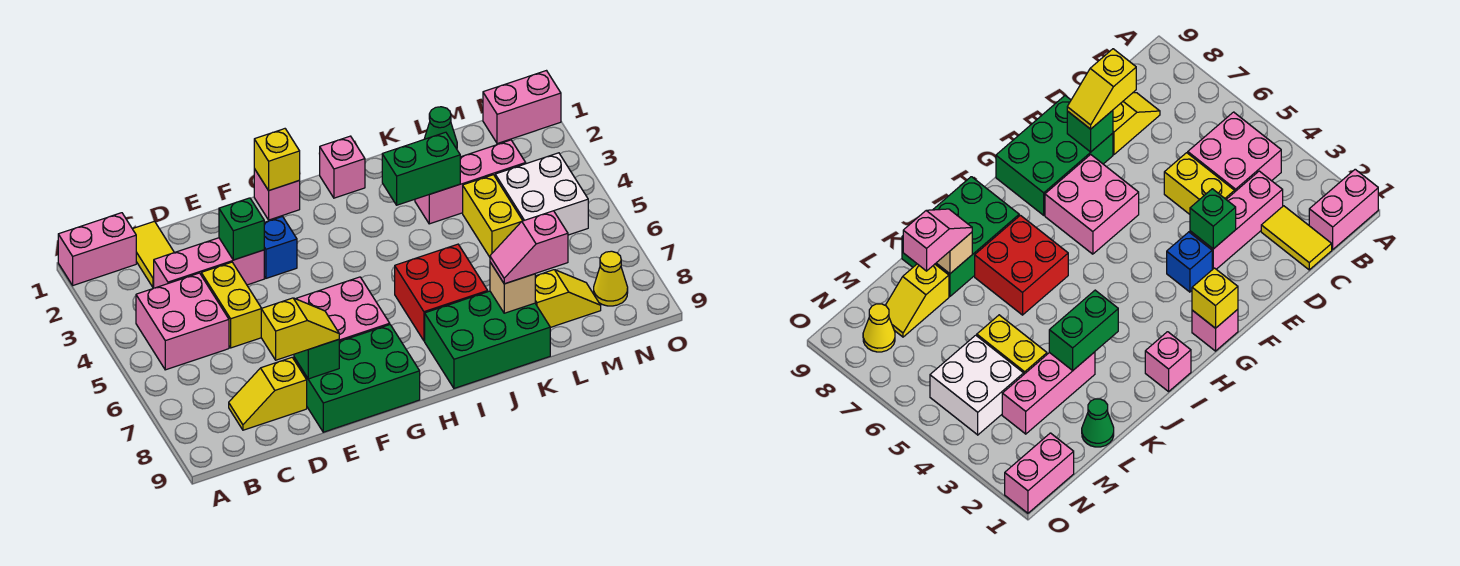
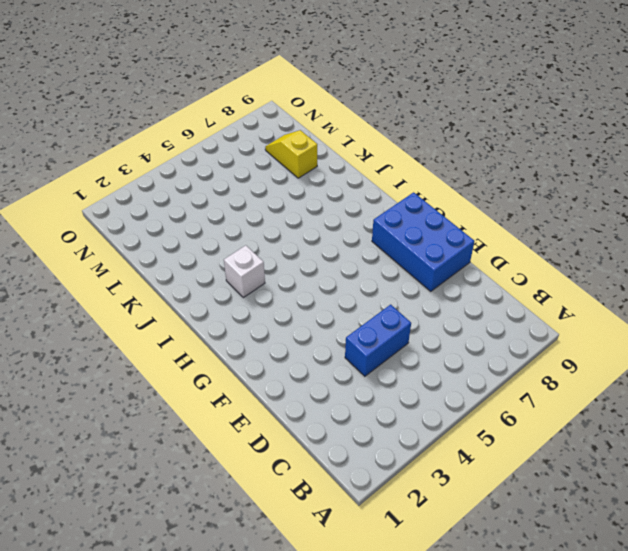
blue brick D4:D5 level 1 -> yellow brick D4:D5 level 1
blue brick E8:G9 level 1 -> green brick E8:G9 level 1
white brick I3 level 1 -> none
none -> pink brick A1:B1 level 1
none -> pink brick B4:C5 level 1
none -> yellow tile C1:C2 level 1

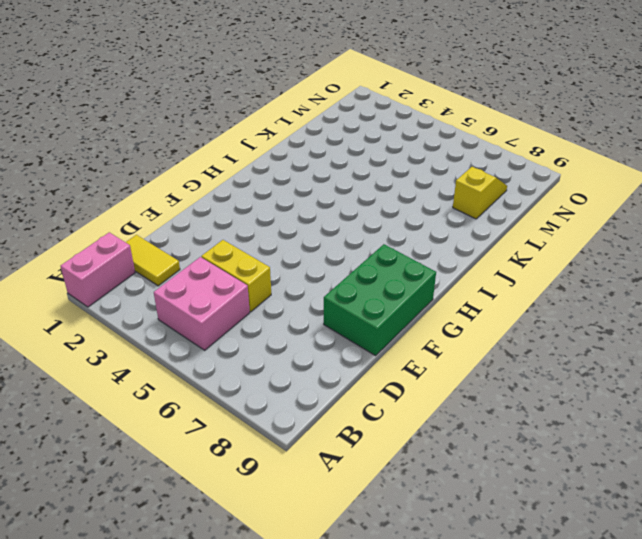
none -> pink brick C3:E3 level 1
none -> yellow slope C8:D8 level 1 top D
none -> blue brick F3 level 1

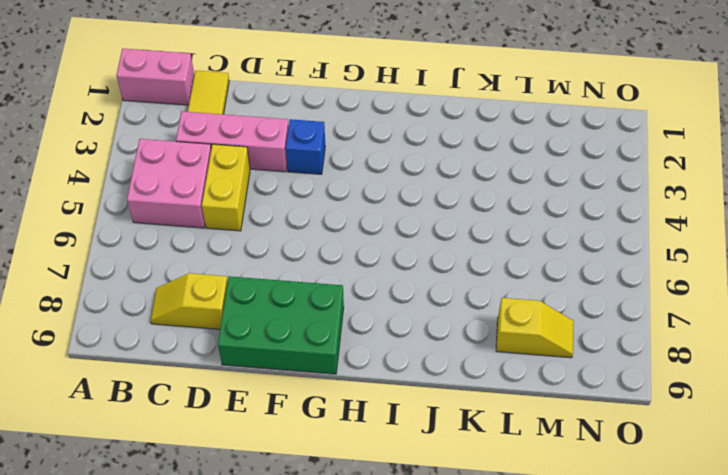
none -> pink brick F6:G7 level 1
none -> pink brick G1 level 1
none -> pink brick I1 level 1

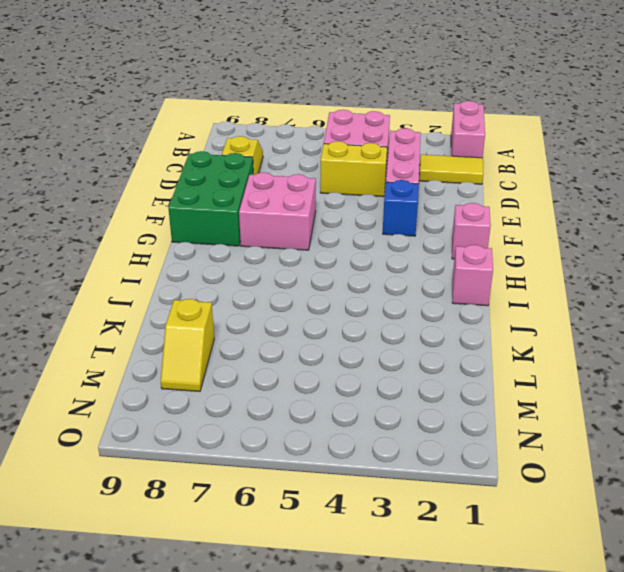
none -> red brick I6:J7 level 1
none -> green brick I8:K9 level 1
none -> pink brick K3:M3 level 1

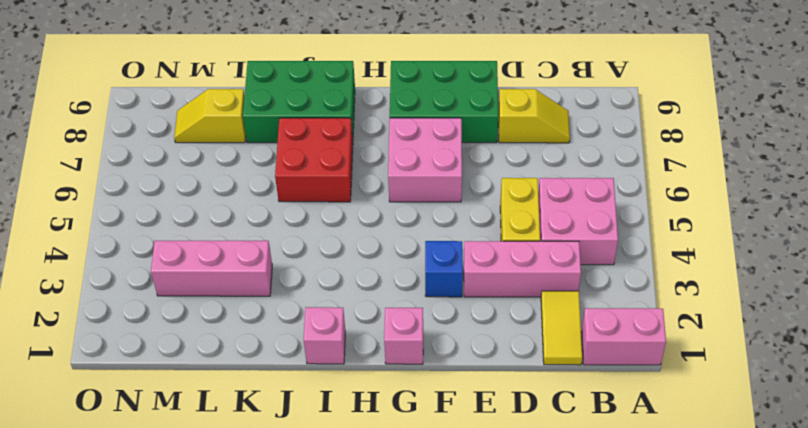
none -> green cone L1 level 1
none -> yellow brick L4:L5 level 1
none -> white brick M4:N5 level 1

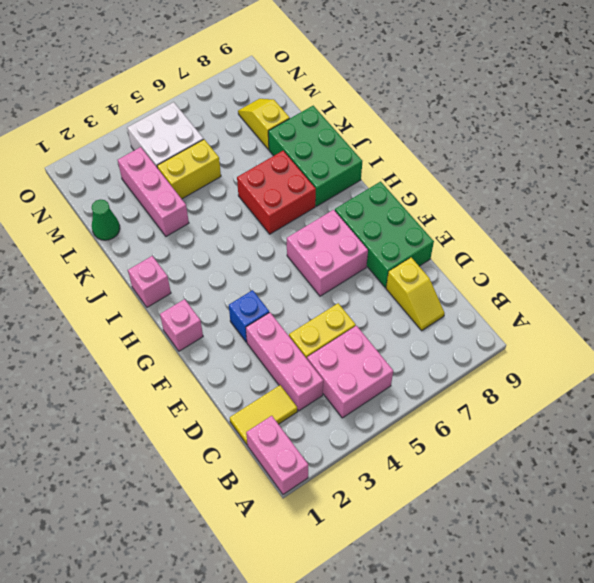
none -> pink brick N1:O1 level 1
none -> yellow cone N8 level 1
none -> green brick E3 level 2

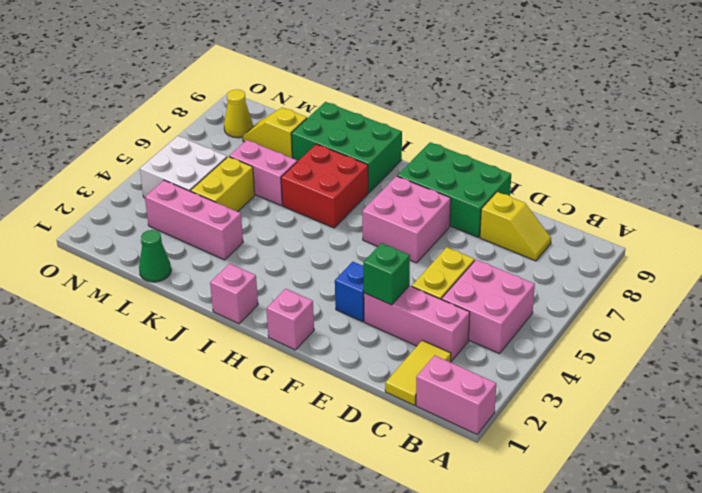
pink brick K6:L6 level 1 -> pink brick N1:O1 level 1
none -> green brick E8 level 2
none -> yellow brick G1 level 2
none -> green brick J3:K3 level 2

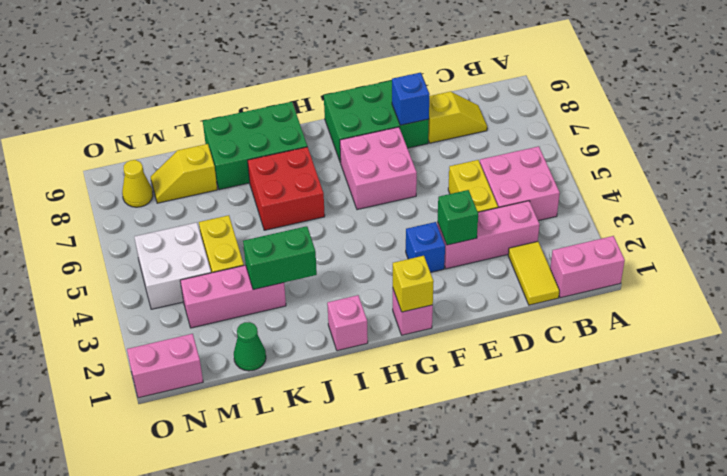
blue brick E8 level 2 -> green brick E8 level 2
none -> tan brick K8 level 2
none -> yellow slope D8:E8 level 3 top D
none -> pink slope K8:L8 level 3 top L

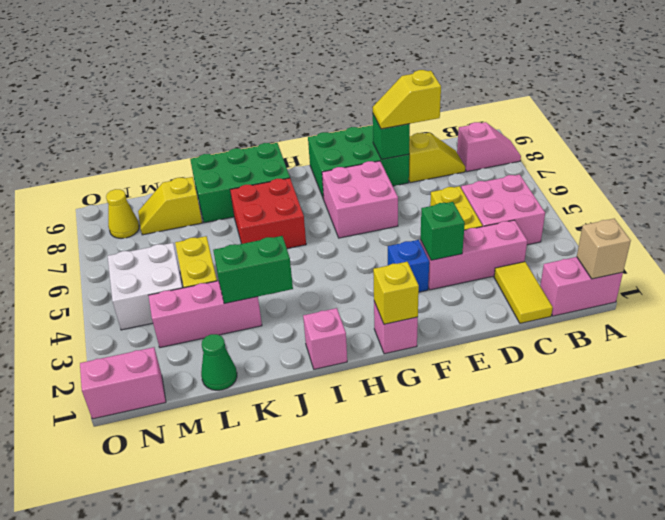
tan brick A1 level 2 -> tan brick K8 level 2
pink slope A8:B8 level 1 top B -> pink slope K8:L8 level 3 top L

